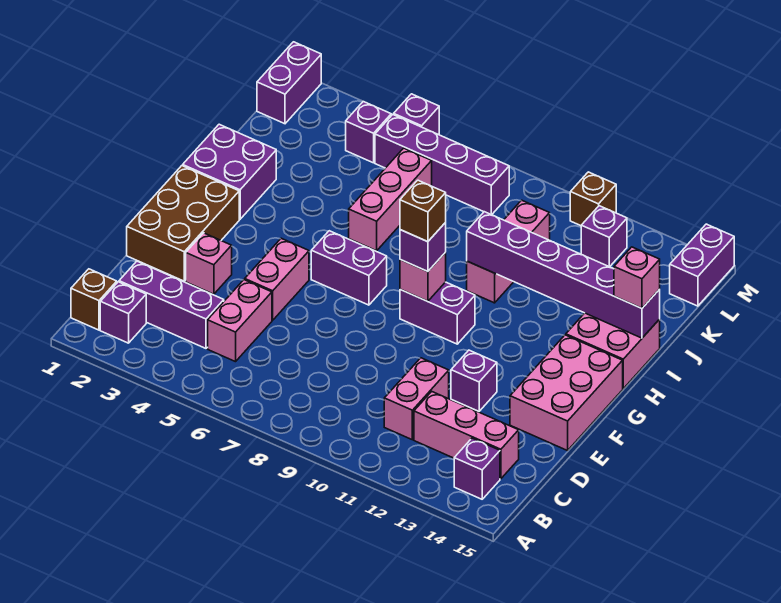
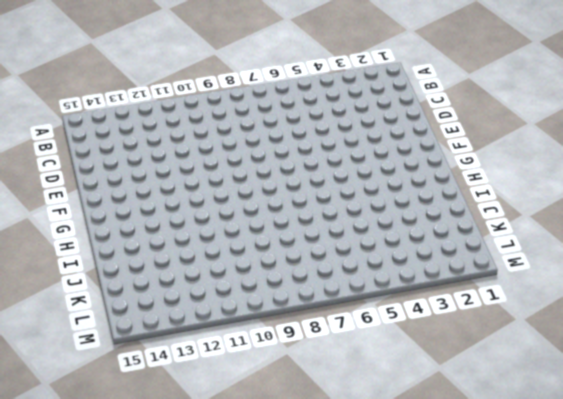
none -> brown brick B1 level 1
none -> purple brick B2 level 1
none -> purple brick B14 level 1
none -> purple brick C2:C4 level 1

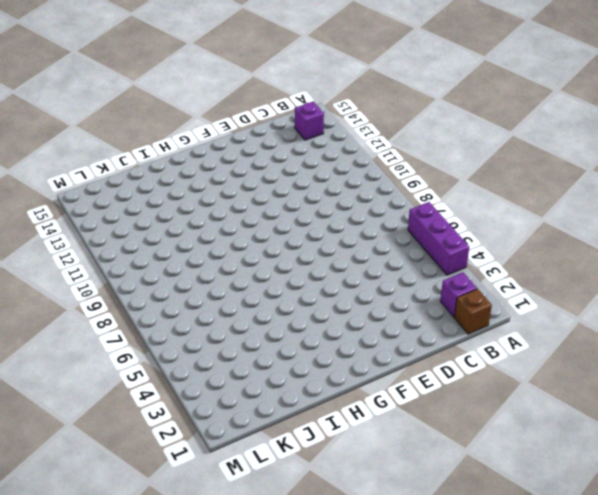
purple brick A4:A6 level 1 -> purple brick C2:C4 level 1
none -> pink brick C5:D5 level 1
none -> pink brick C11:D11 level 1
none -> pink brick C12:C14 level 1
none -> brown brick E1:G2 level 1

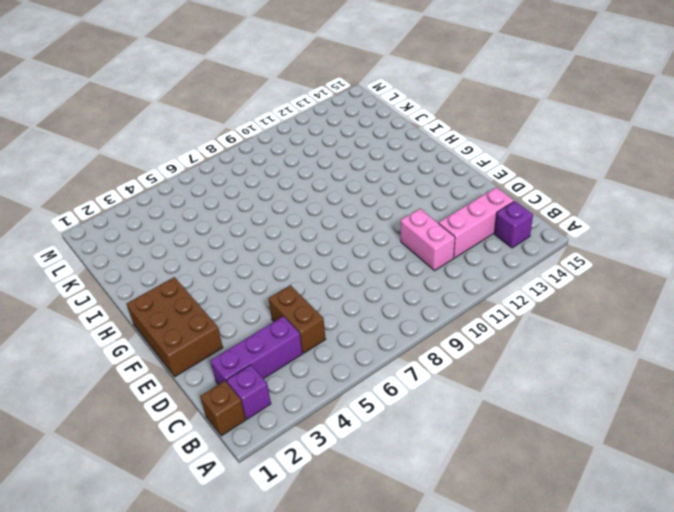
brown brick C5:D5 level 1 -> pink brick C5:D5 level 1
none -> pink brick E3 level 1
none -> pink brick E5:F5 level 1
none -> purple brick E12 level 1
none -> pink brick E14:G15 level 1

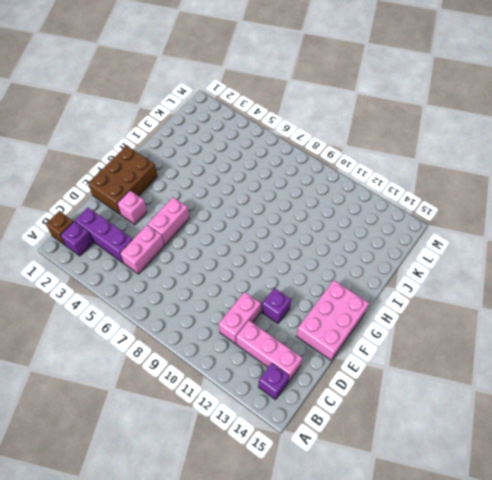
none -> purple brick G6:G7 level 1
none -> purple brick G9:G10 level 1
none -> purple brick H1:I2 level 1
none -> pink brick H14:I15 level 1

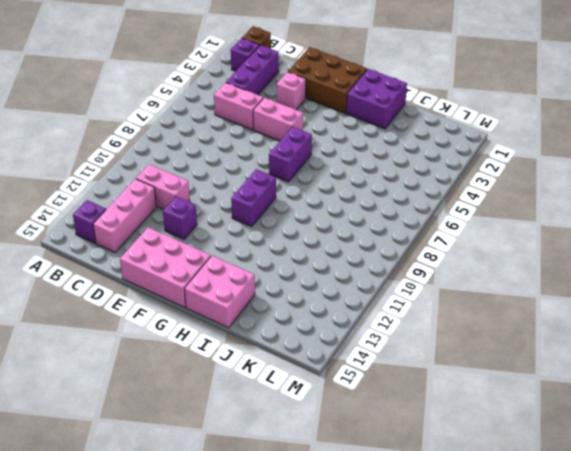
none -> pink brick I6:K6 level 1
none -> pink brick I10:K10 level 1
none -> purple brick L1:M1 level 1
none -> purple brick L4 level 1

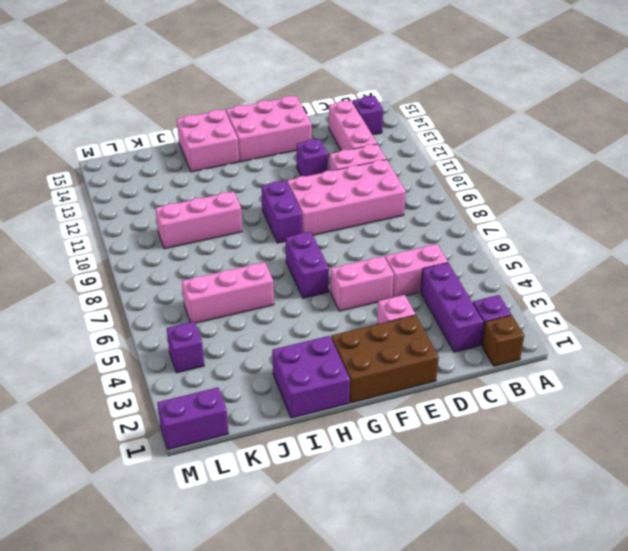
pink brick C9:F10 level 1 -> none
none -> purple brick L5:L8 level 1
none -> purple brick L12 level 1
none -> purple brick L15:M15 level 1
none -> purple brick M5 level 1

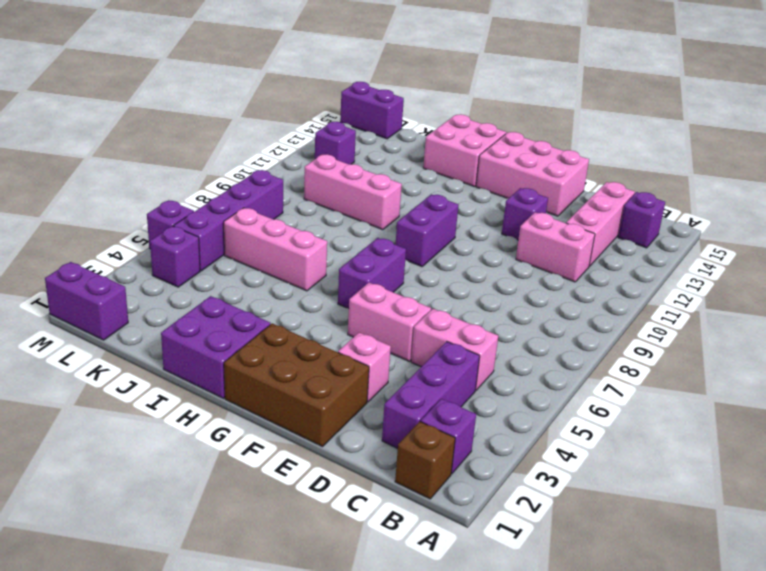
none -> brown brick M11 level 1
none -> pink brick G9 level 2
none -> purple brick I10:I15 level 2
none -> purple brick G9 level 3

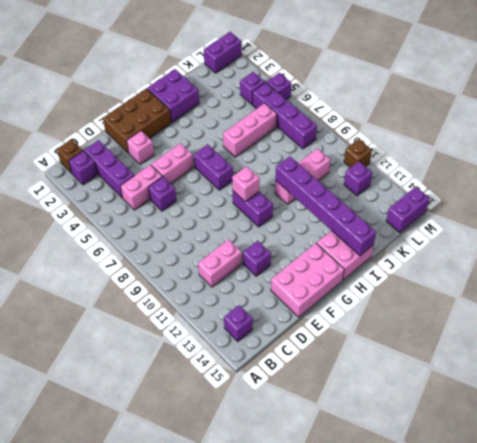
purple brick D6 level 1 -> purple brick G9 level 3
none -> pink brick C12:C14 level 1
none -> pink brick I15 level 3
none -> brown brick G9 level 4

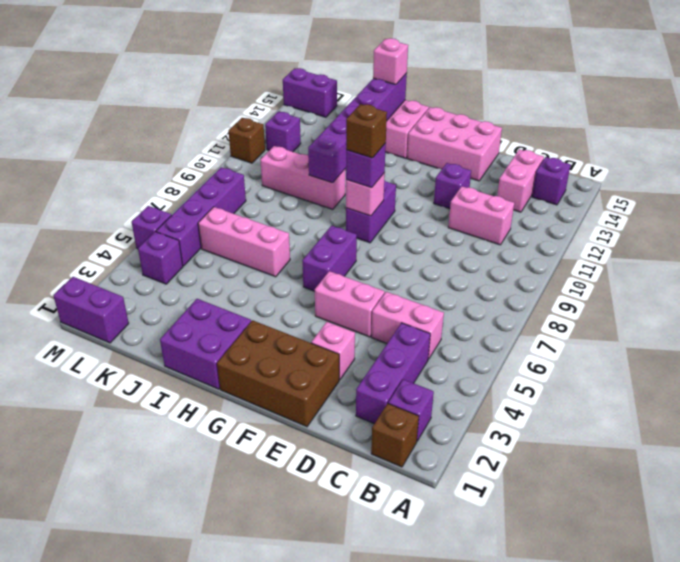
pink brick C13:C14 level 1 -> pink brick C12:C14 level 1

